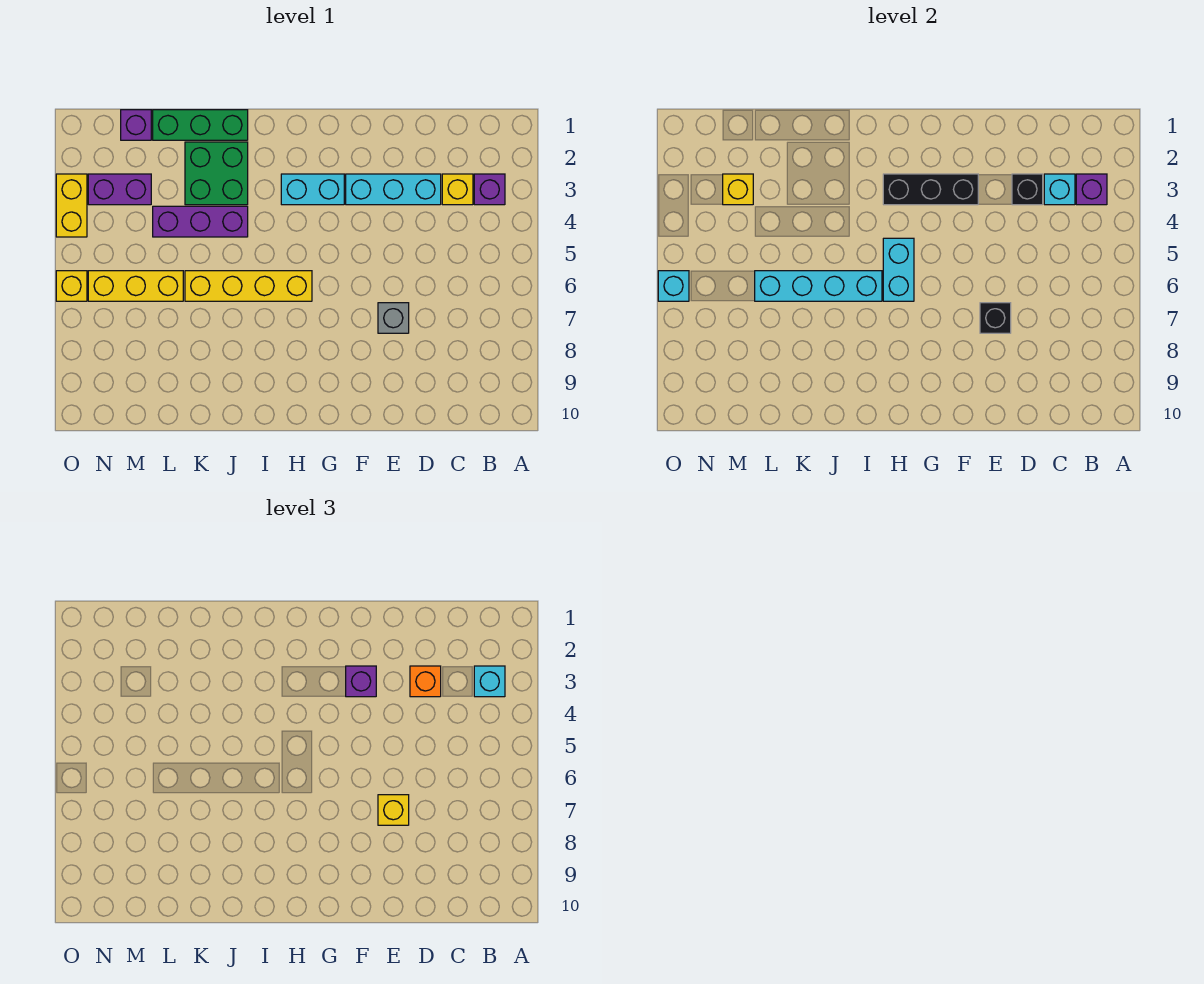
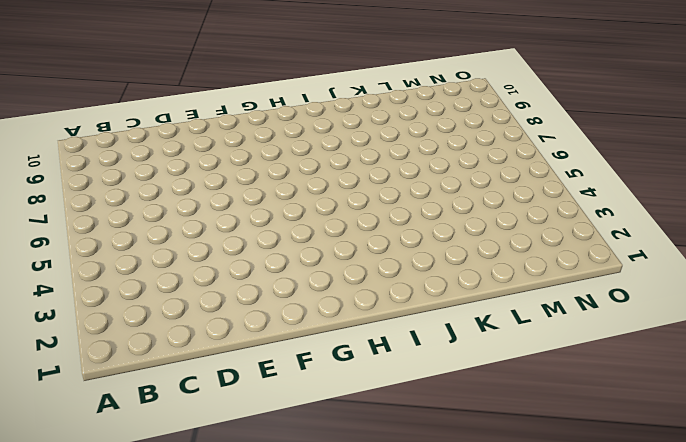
none -> purple brick B3 level 1
none -> yellow brick C3 level 1
none -> cyan brick D3:F3 level 1

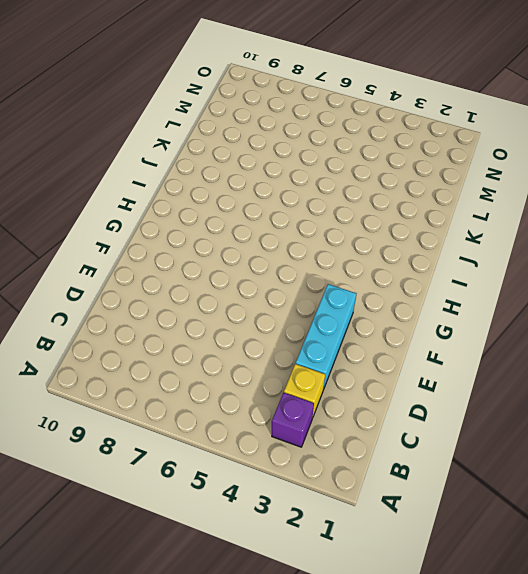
none -> grey brick E7 level 1
none -> cyan brick G3:H3 level 1
none -> yellow brick H6:K6 level 1

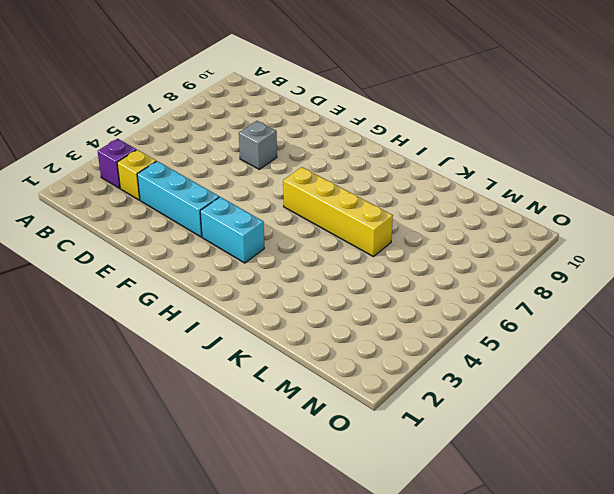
none -> green brick J1:L1 level 1
none -> green brick J2:K3 level 1
none -> purple brick J4:L4 level 1

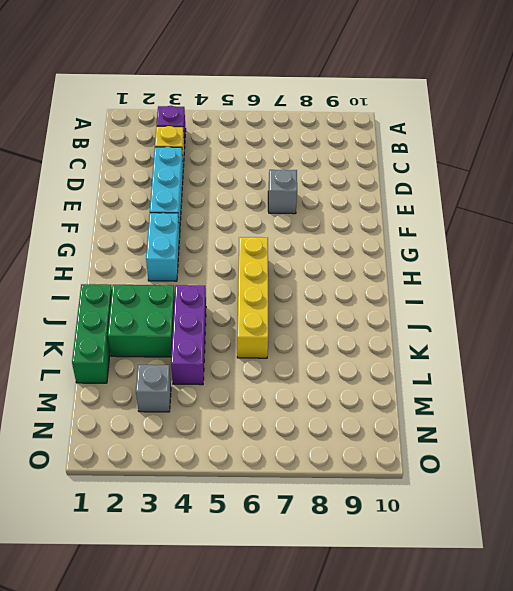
grey brick M3 level 1 -> purple brick M3:N3 level 1
none -> yellow brick L6:N6 level 1
none -> purple brick M1 level 1
none -> yellow brick O3:O4 level 1

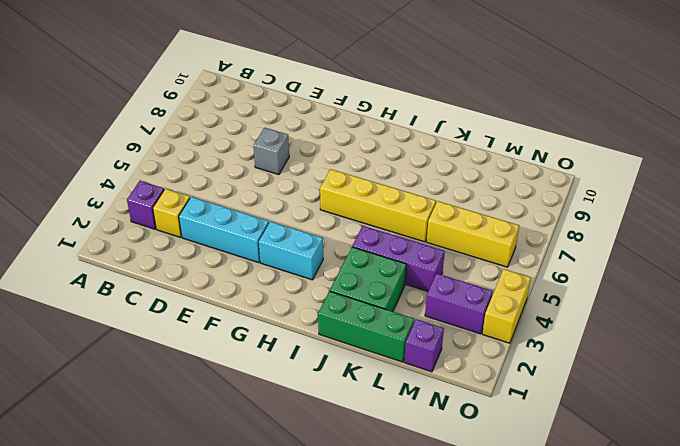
none -> yellow brick O6 level 1
none -> purple brick B3 level 2
none -> cyan brick C3 level 2

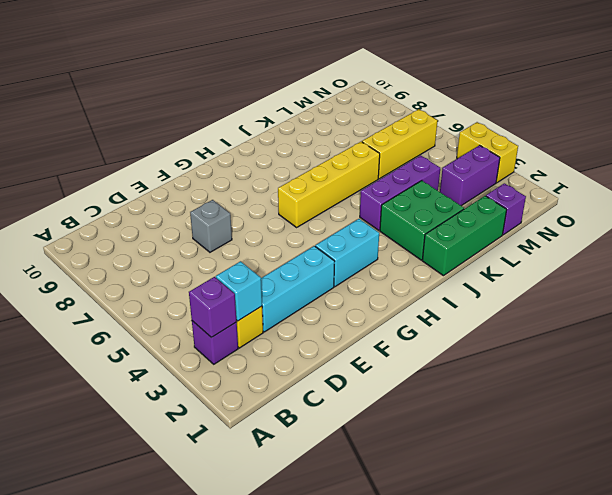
none -> yellow brick O6 level 1
none -> black brick D3 level 2
none -> black brick E7 level 2

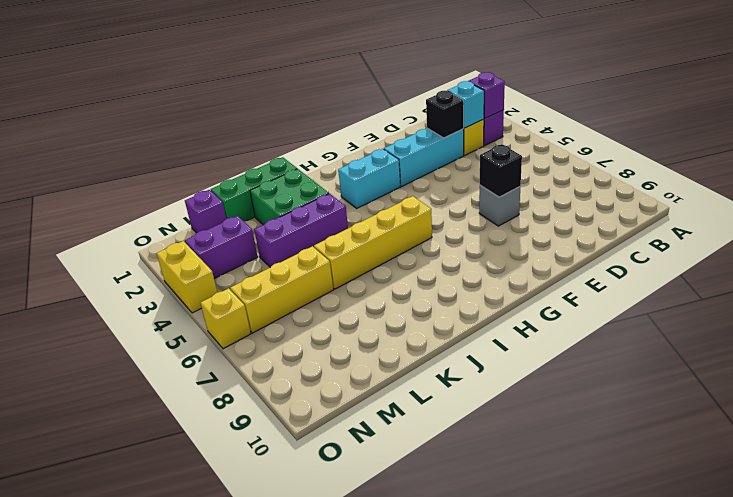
none -> black brick F3:H3 level 2
none -> cyan brick H5:H6 level 2
none -> cyan brick I6:L6 level 2

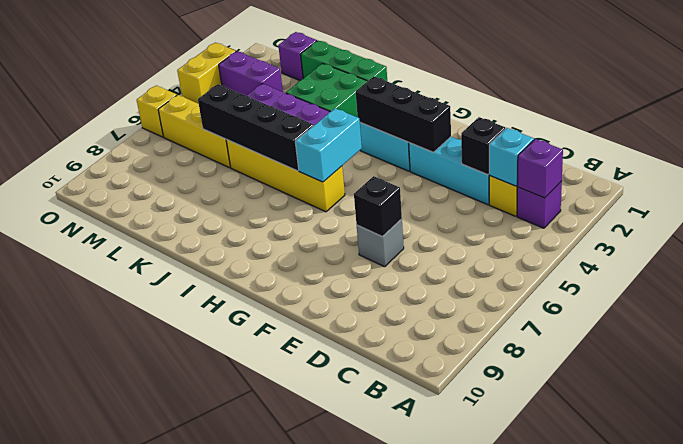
black brick I6:L6 level 2 -> cyan brick I6:L6 level 2
none -> yellow brick M3 level 2
none -> cyan brick O6 level 2
none -> cyan brick B3 level 3

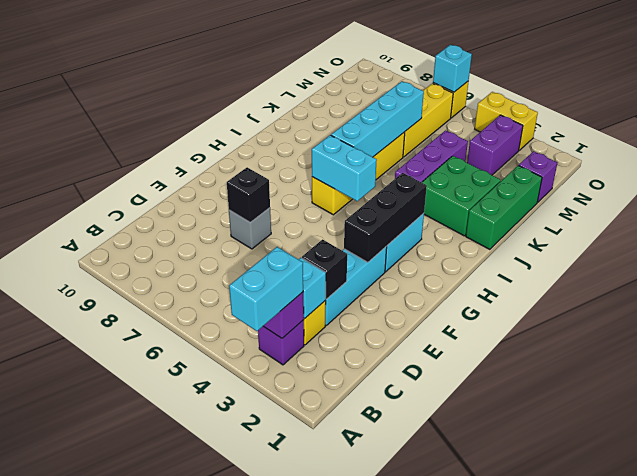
cyan brick A3:B3 level 3 -> cyan brick B3 level 3
none -> yellow brick M3 level 2
none -> orange brick D3 level 3
none -> yellow brick E7 level 3

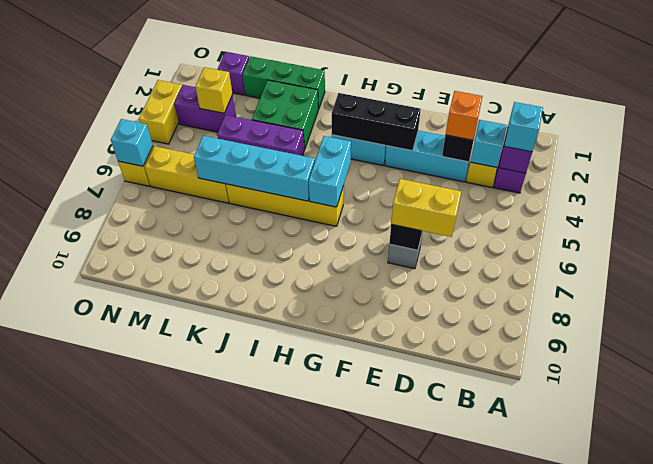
yellow brick D7:E7 level 3 -> yellow brick E7 level 3
none -> purple brick F3 level 3

